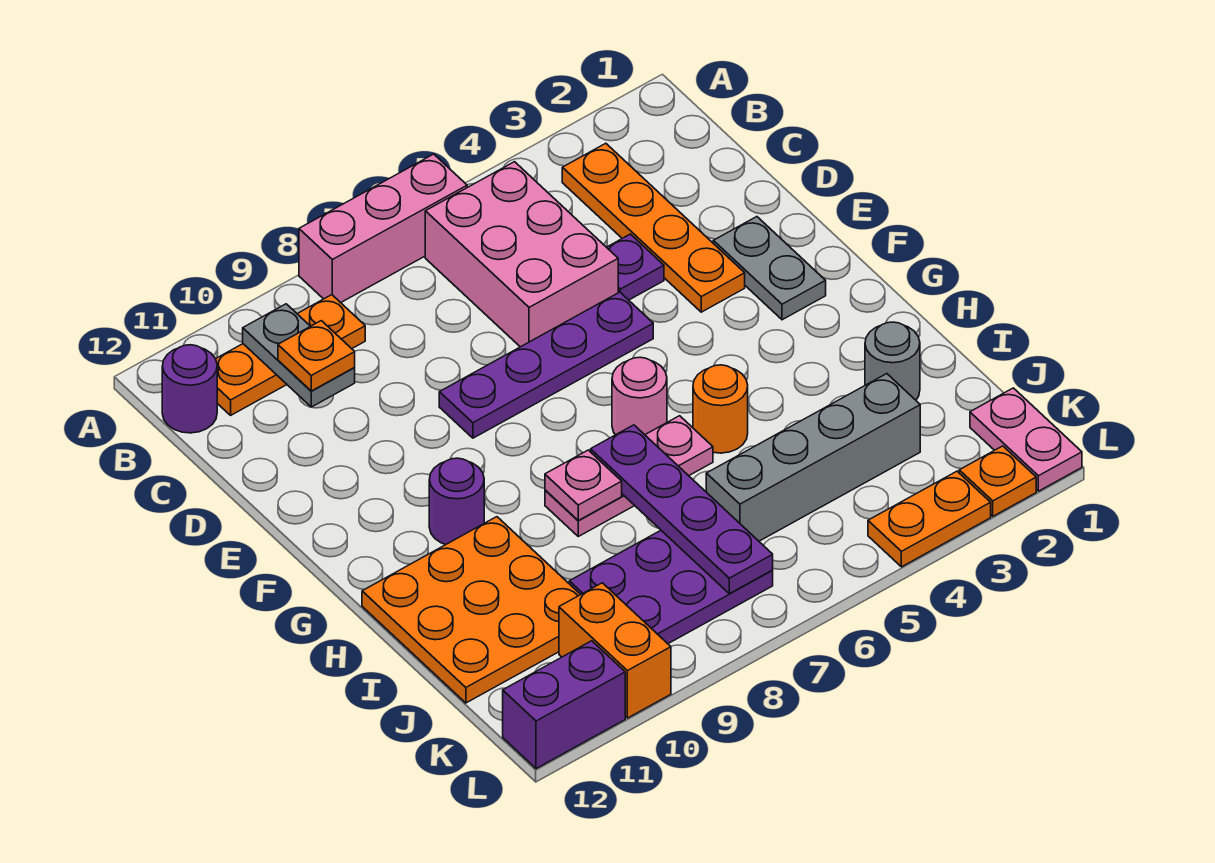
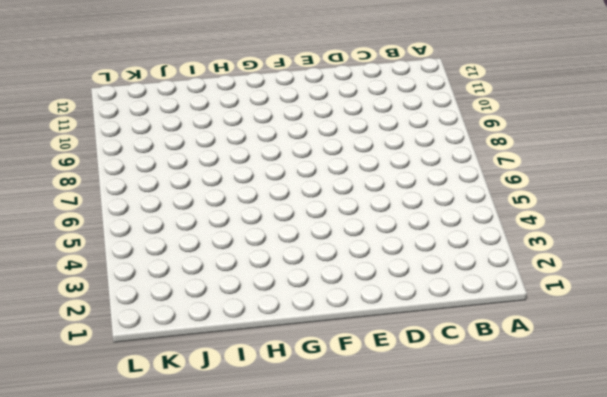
none -> pink brick A6:A8 level 1
none -> orange plate B3:E3 level 1
none -> pink brick B5:D6 level 1

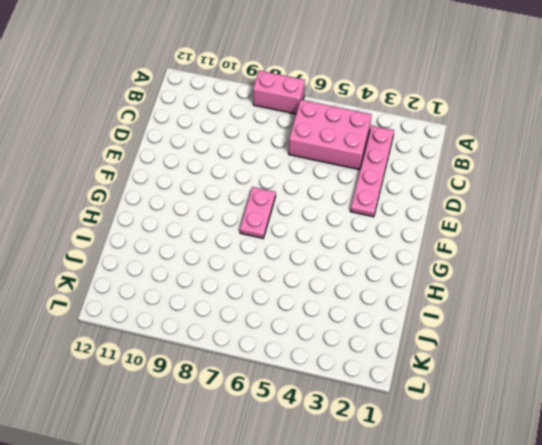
pink brick A7:A8 level 1 -> pink brick A6:A8 level 1
pink plate B3:E3 level 1 -> orange plate B3:E3 level 1
pink brick B4:C6 level 1 -> pink brick B5:D6 level 1
pink plate F7:G7 level 1 -> pink plate K1:L1 level 1
none -> orange plate B9:B11 level 1
none -> purple round brick B12 level 1
none -> purple plate D4 level 1

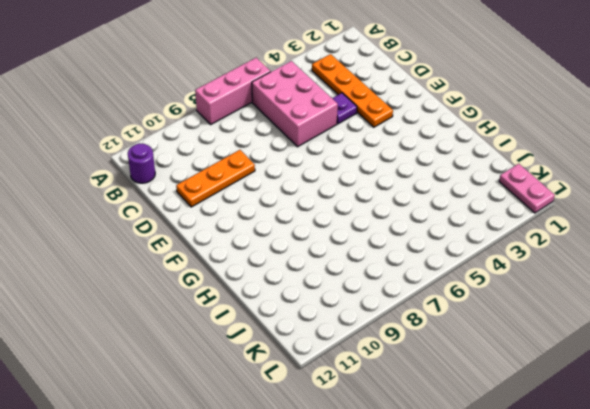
orange plate D9:D11 level 1 -> orange plate B9:B11 level 1
none -> grey plate E2:F2 level 1
none -> purple plate E5:E8 level 1
none -> pink round brick G6 level 1

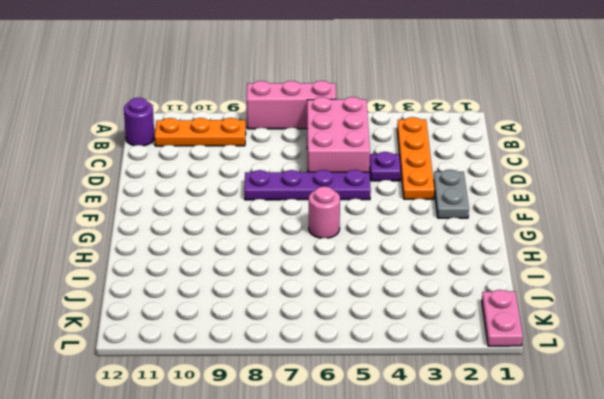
none -> purple round brick G10 level 1
none -> orange round brick H5 level 1
none -> pink plate H6:H8 level 1

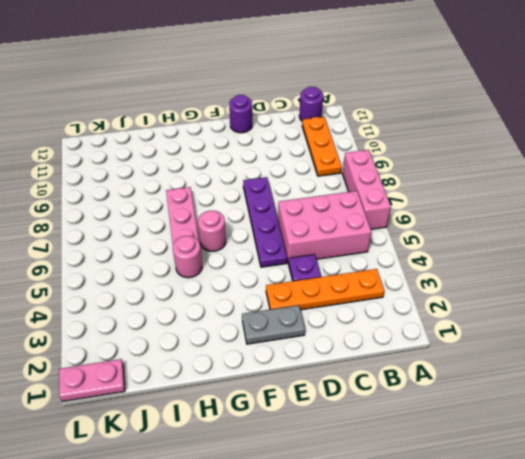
purple round brick E12 level 1 -> purple round brick G10 level 1
pink round brick H5 level 1 -> orange round brick H5 level 1
none -> orange plate H10:J12 level 1
none -> grey round brick I2 level 1
none -> grey brick J3:J6 level 1

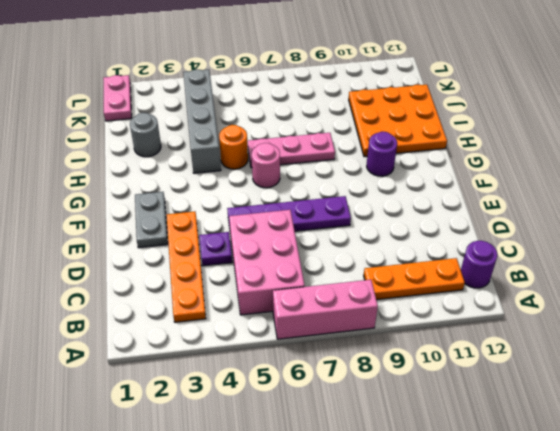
grey brick H4:K4 level 1 -> grey brick J3:J6 level 1
none -> purple plate J7:K9 level 1
none -> orange brick K10:L10 level 1
none -> orange plate L2 level 1

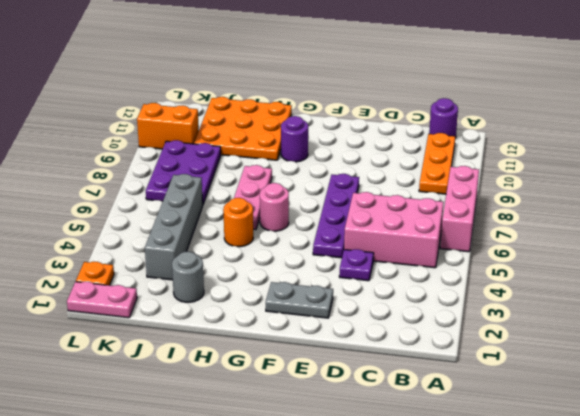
none -> orange plate B3:E3 level 1
none -> orange plate L3:L4 level 1
none -> purple brick L11:L12 level 1

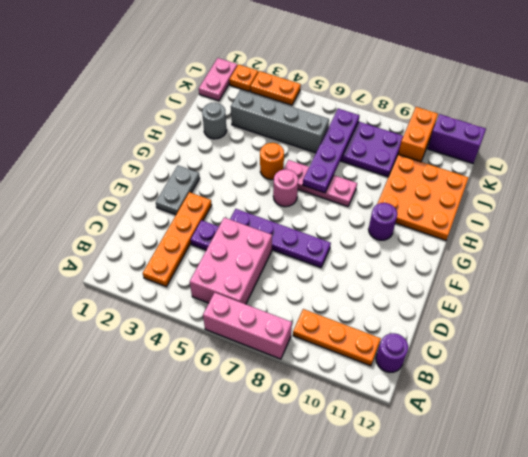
none -> grey plate B10:C10 level 2
none -> pink plate H8 level 2
none -> orange plate C10 level 3

